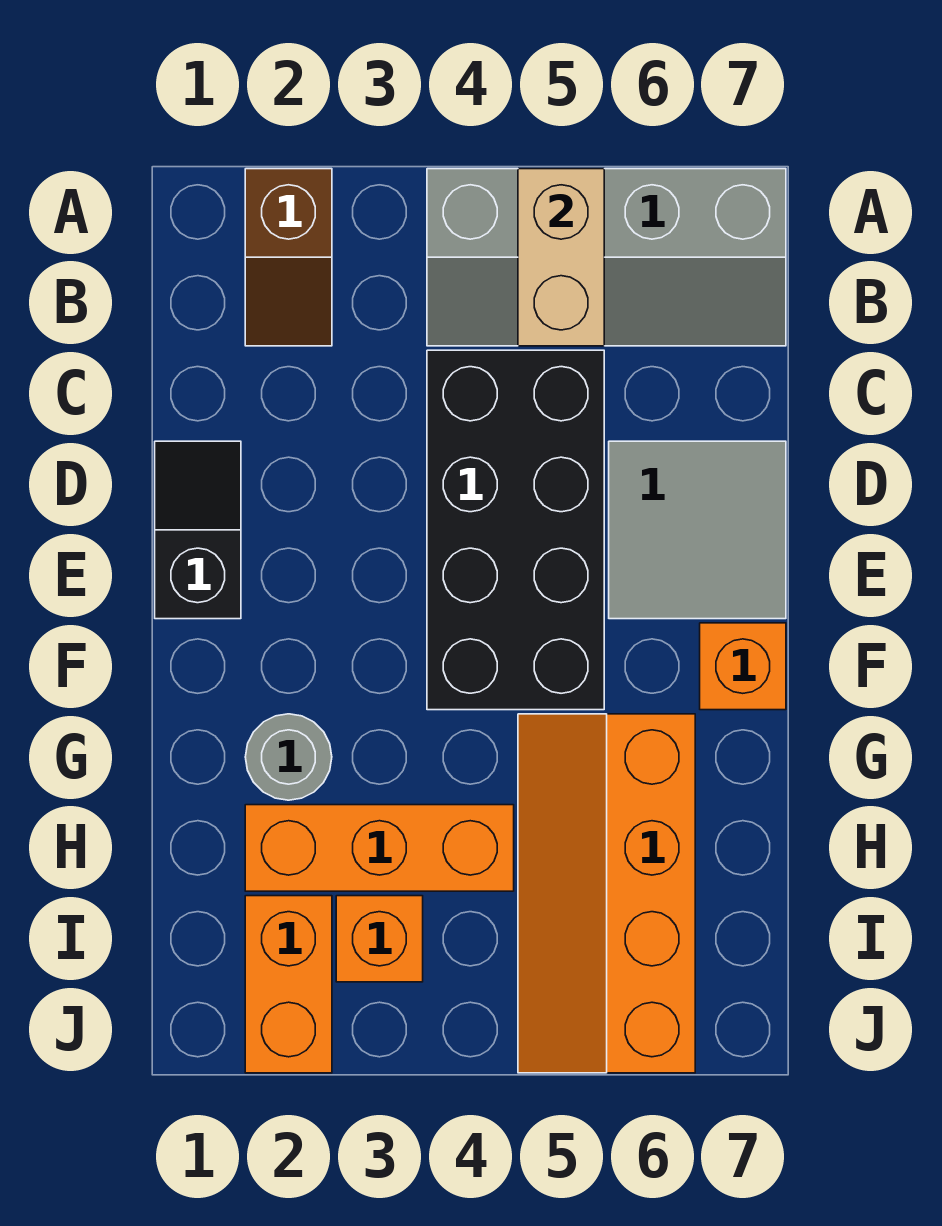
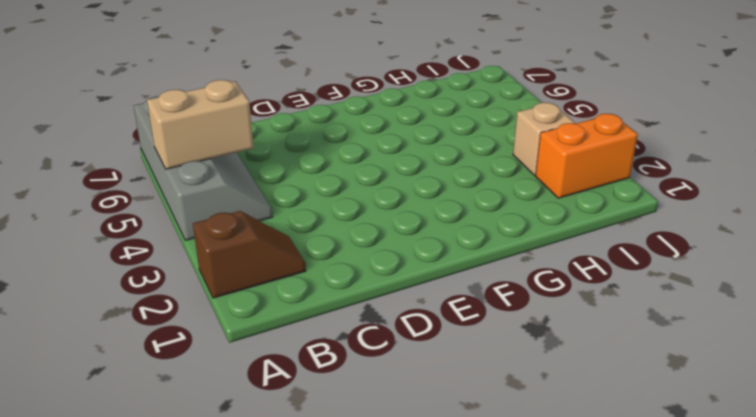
tan brick I3 level 1 -> orange brick I3 level 1
none -> black brick C4:F5 level 1
none -> black slope D1:E1 level 1 top E
none -> grey tile D6:E7 level 1

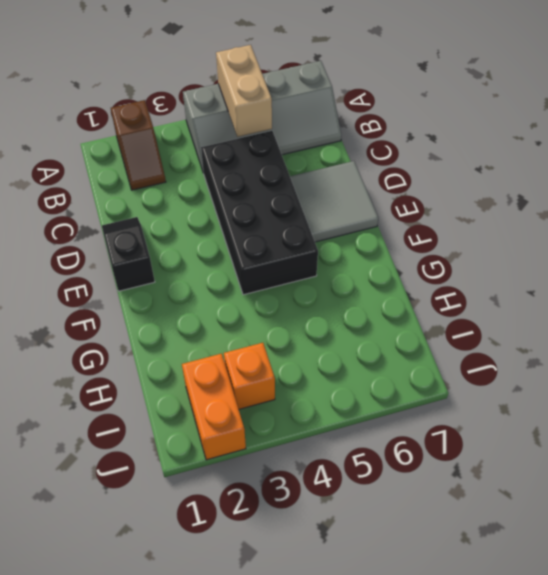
none -> orange brick F7 level 1
none -> grey round brick G2 level 1
none -> orange slope G5:J6 level 1 top 6

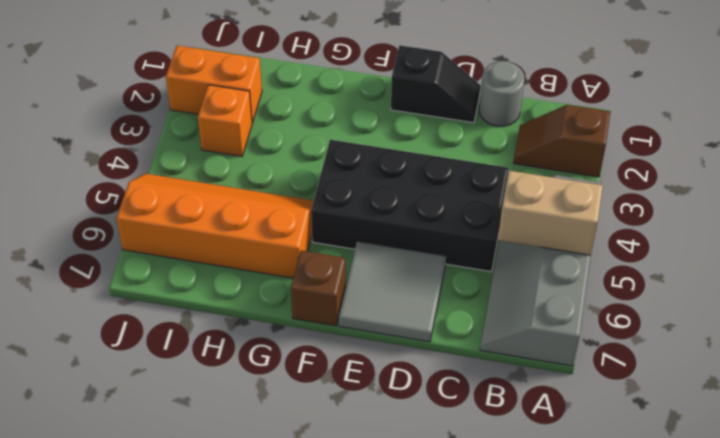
grey round brick C1 level 1 -> grey round brick G2 level 1
brown brick F7 level 1 -> orange brick F7 level 1
none -> orange brick H2:H4 level 1

